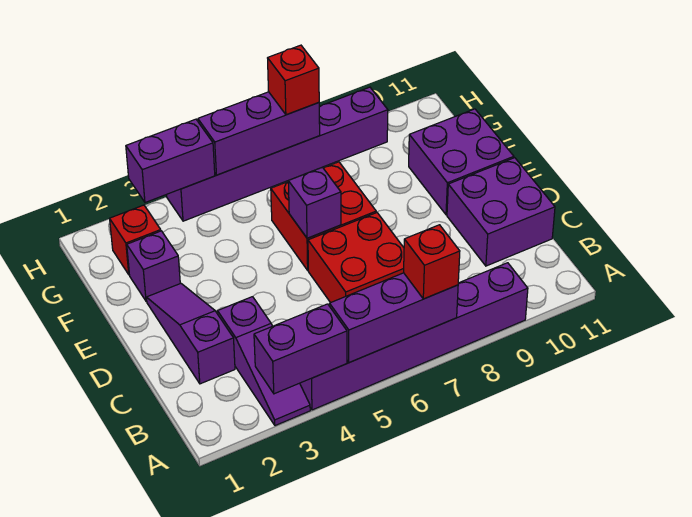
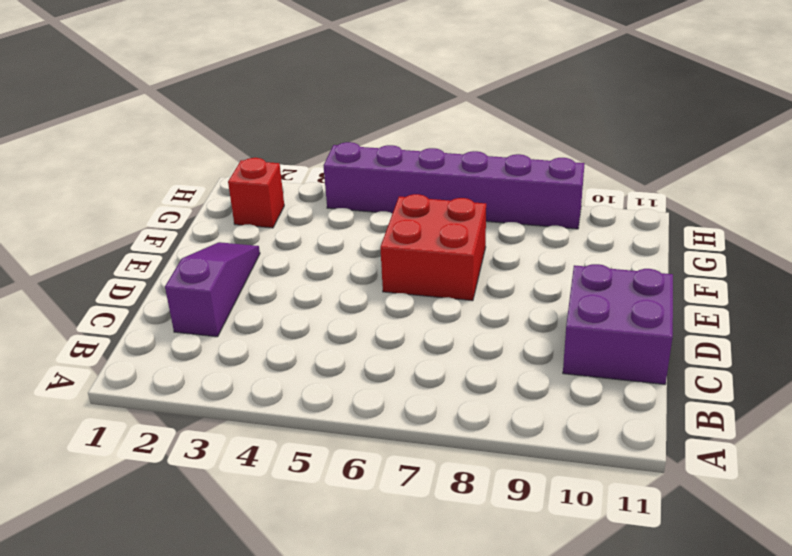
none -> purple slope A3:C3 level 1 top C
none -> purple brick A4:A9 level 1
none -> red brick C6:D7 level 1

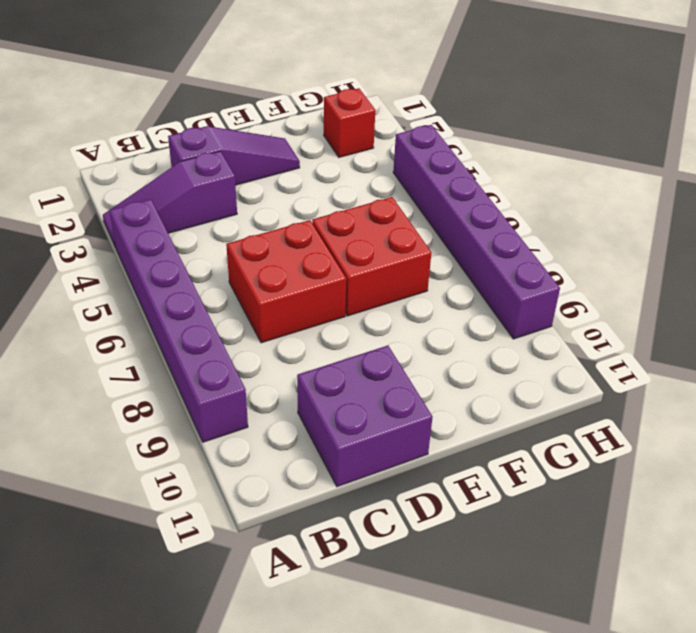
none -> purple brick E10:F11 level 1
none -> purple brick F2 level 1
none -> purple brick A3:A4 level 2

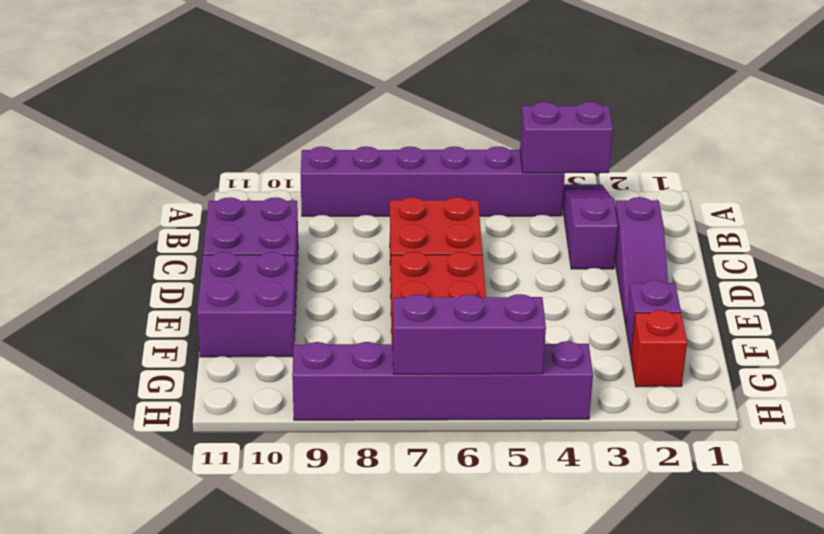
none -> purple brick A5:A7 level 2
none -> purple brick E6 level 2
none -> purple brick H3:H4 level 2

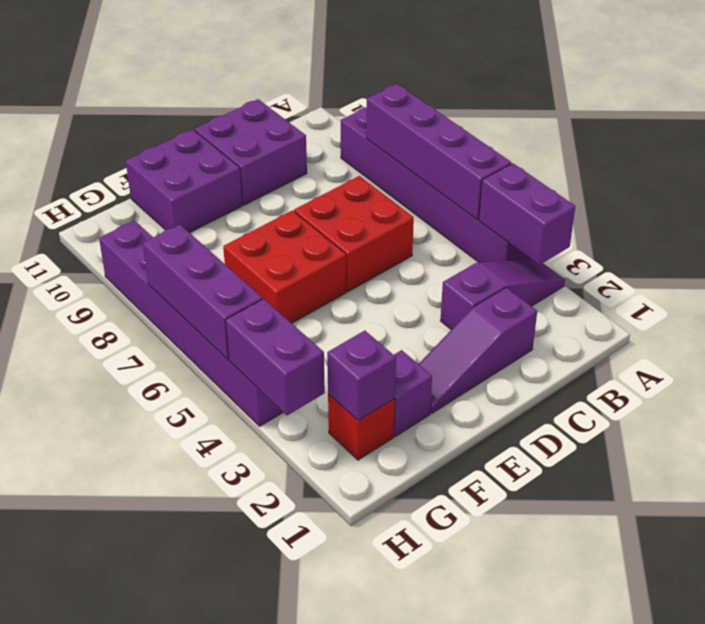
purple brick A5:A8 level 2 -> purple brick A5:A7 level 2
purple brick G2 level 2 -> purple brick E6 level 2
none -> red brick A7 level 3
none -> red brick H7 level 3

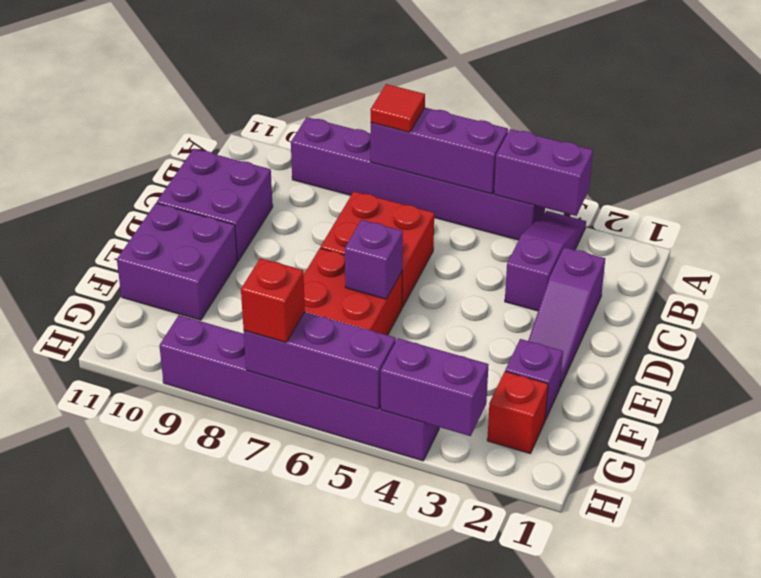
red tile A7 level 3 -> red brick A7 level 3

